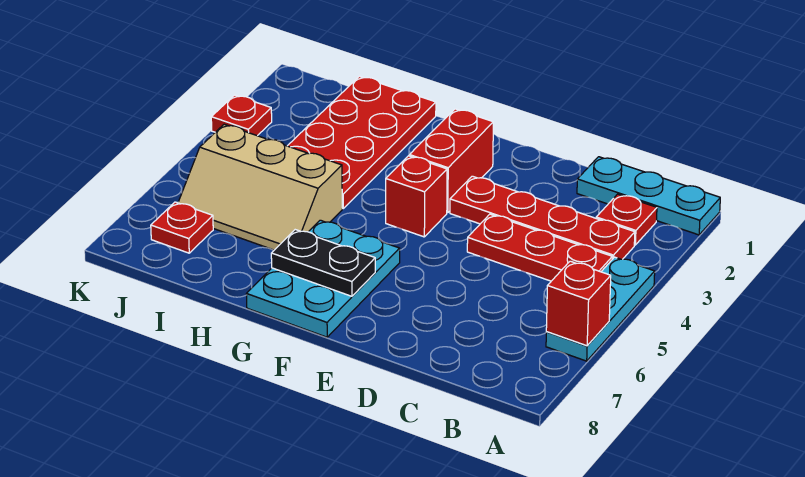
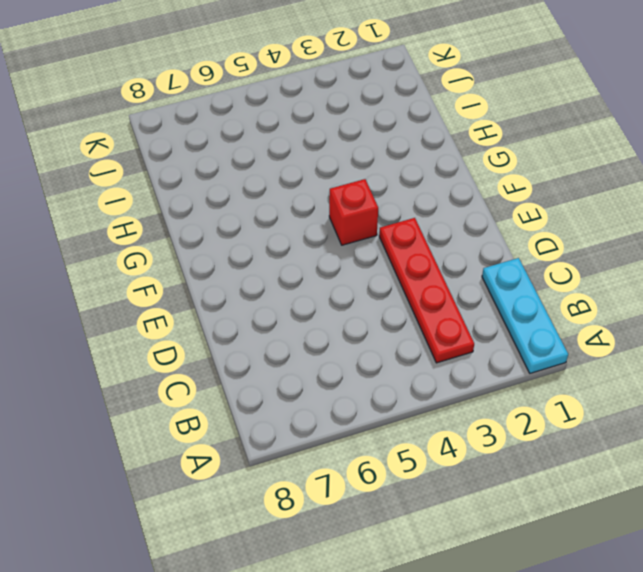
none -> cyan plate A4:A6 level 1
none -> red plate B2 level 1
none -> red plate B4:D4 level 1

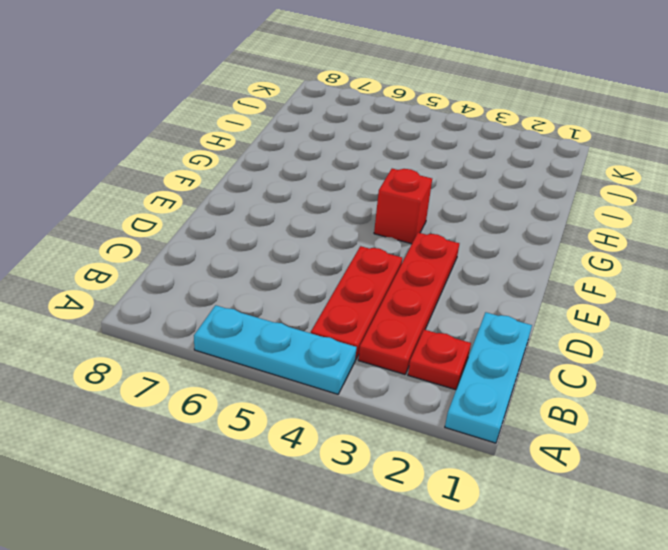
none -> red brick F2:F3 level 1
none -> cyan plate F6:G8 level 1
none -> red plate H1:I4 level 1

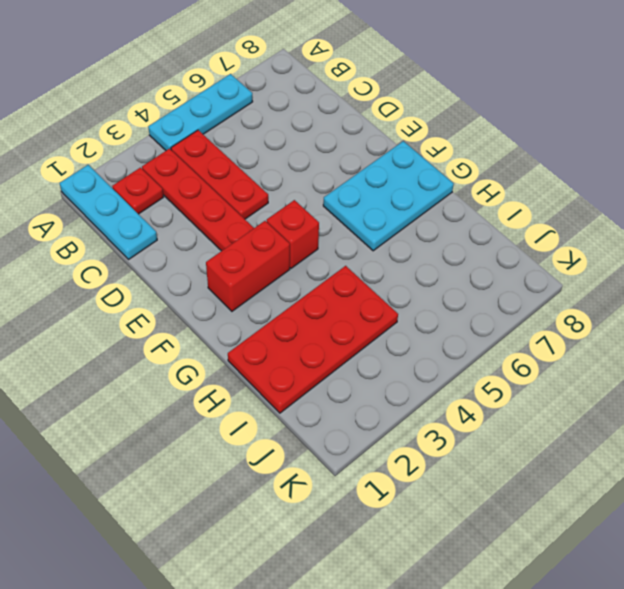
none -> tan slope H5:J6 level 1 top 5
none -> red plate J7 level 1
none -> red plate K3 level 1

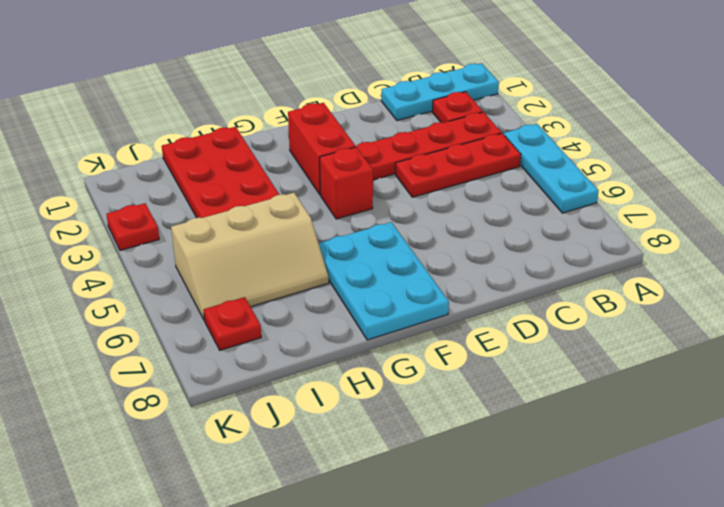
none -> red brick A6 level 2
none -> black plate F7:G7 level 2

